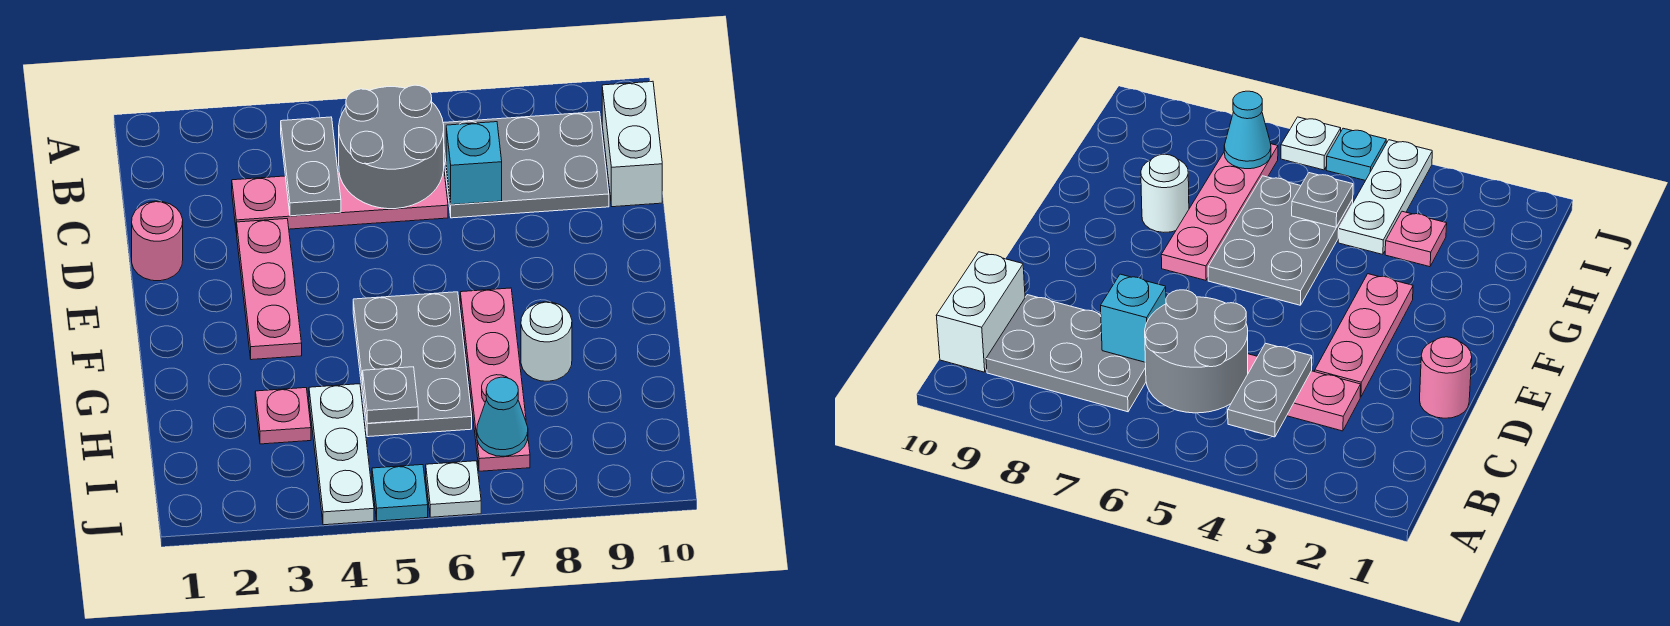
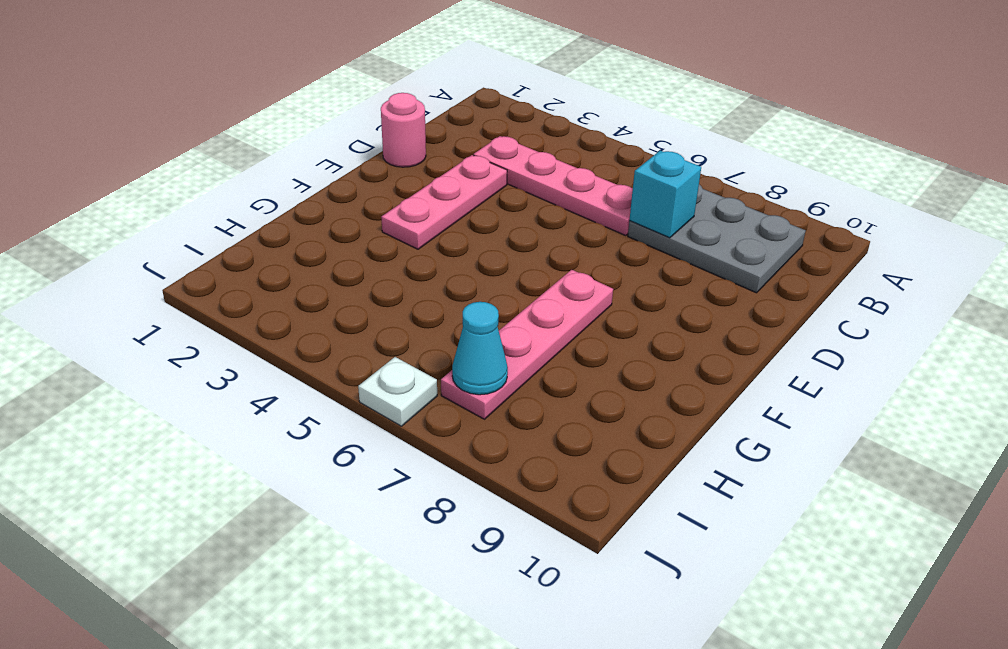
none -> white brick B10:C10 level 1
none -> grey plate F5:H6 level 1
none -> white round brick G8 level 1

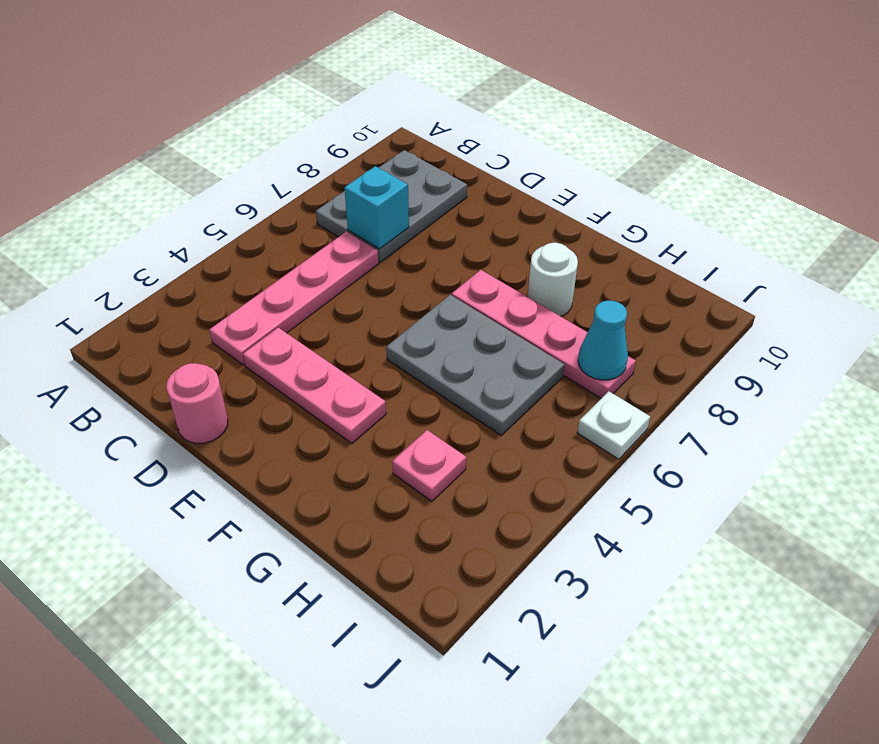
none -> white brick B10:C10 level 1
none -> white plate H4:J4 level 1
none -> cyan plate J5 level 1

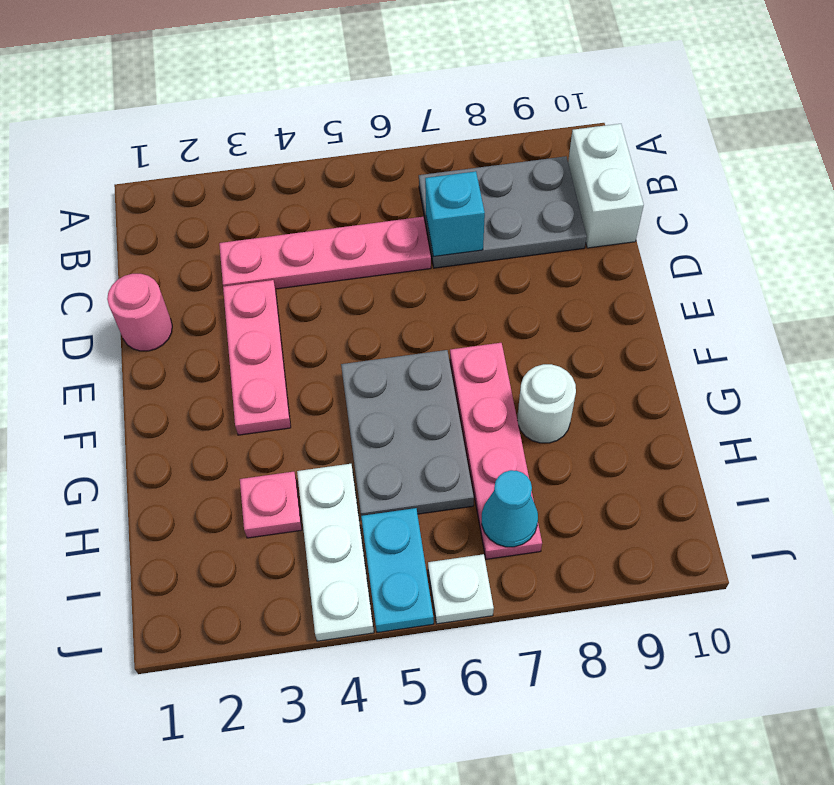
cyan plate I5:J5 level 1 -> cyan plate J5 level 1
none -> grey plate B4:C4 level 2
none -> grey round brick B5:C6 level 2
none -> grey plate H5 level 2

